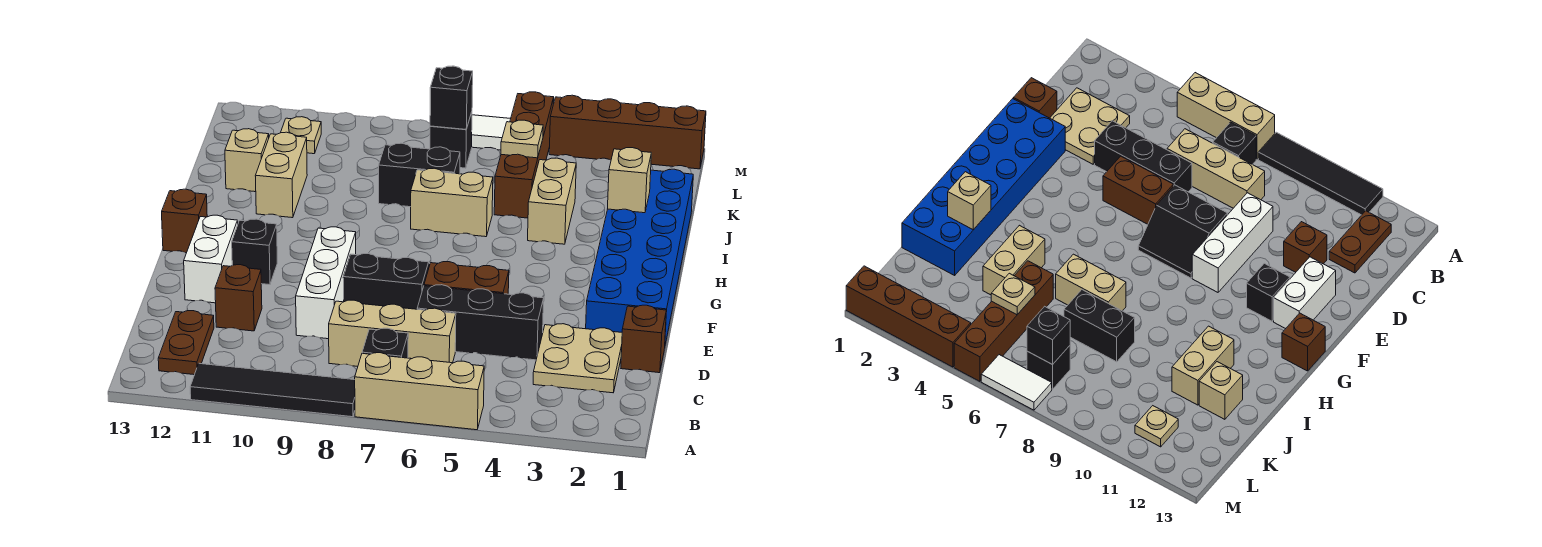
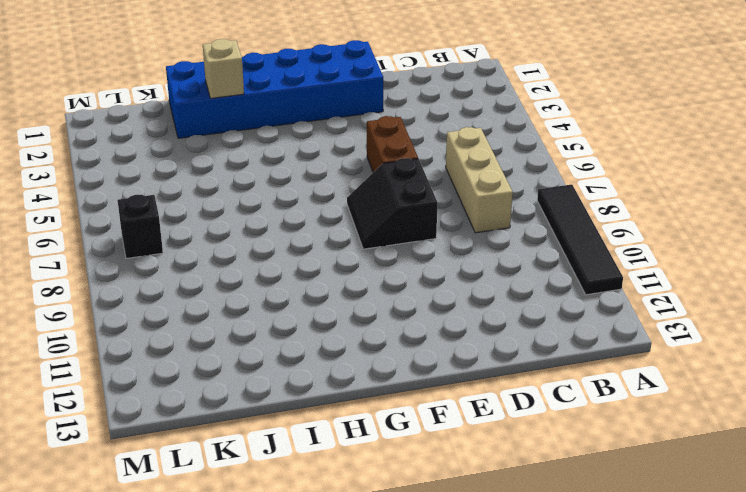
none -> tan brick A5:A7 level 1
none -> black brick B7 level 1
none -> brown plate B12:C12 level 1

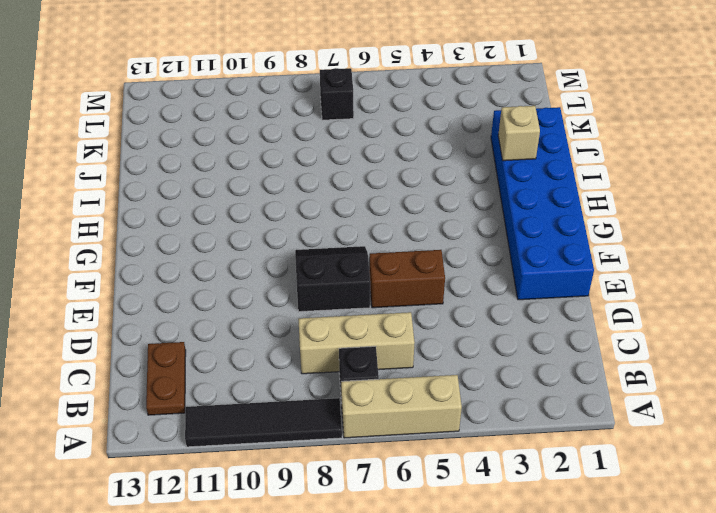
none -> tan plate C2:D3 level 1
none -> brown brick D1 level 1
none -> black brick D4:D6 level 1

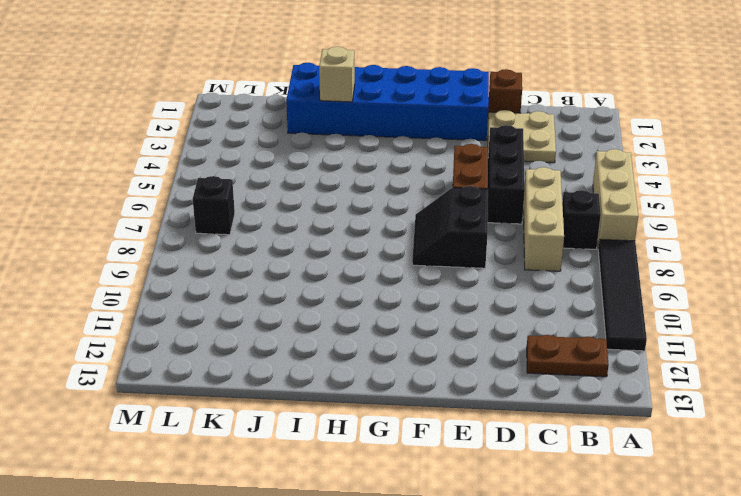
none -> white brick D9:F9 level 1
none -> brown brick D11 level 1
none -> white brick E12:F12 level 1

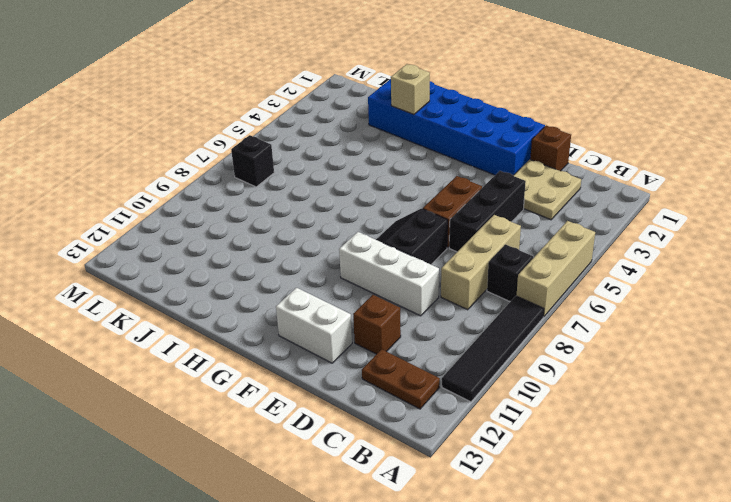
none -> black brick F11 level 1
none -> brown brick G13 level 1
none -> tan brick I4:J4 level 1

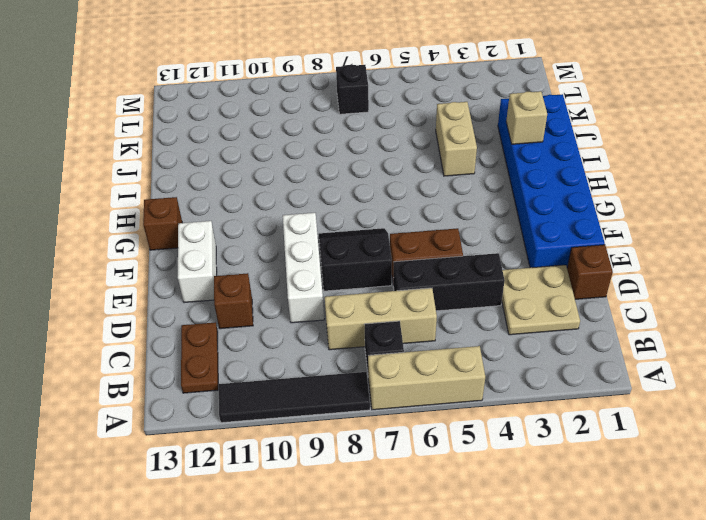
none -> black brick F11 level 1
none -> tan brick I6:I7 level 1
none -> tan brick I11:J11 level 1

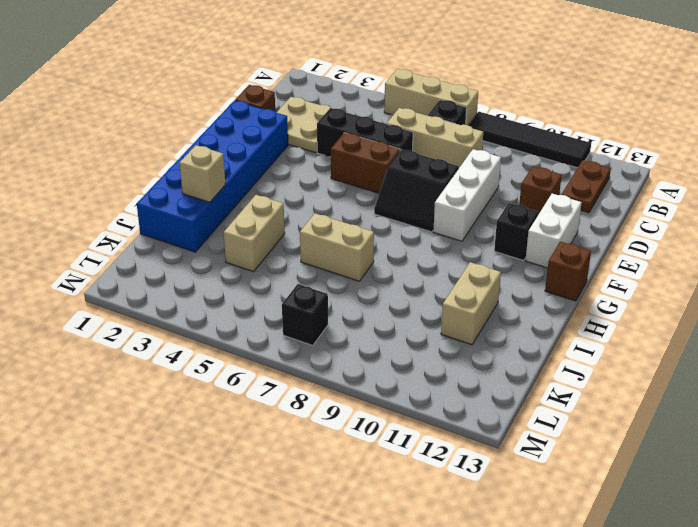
none -> brown brick J5:M5 level 1
none -> black brick J7:J8 level 1
none -> tan brick J12 level 1

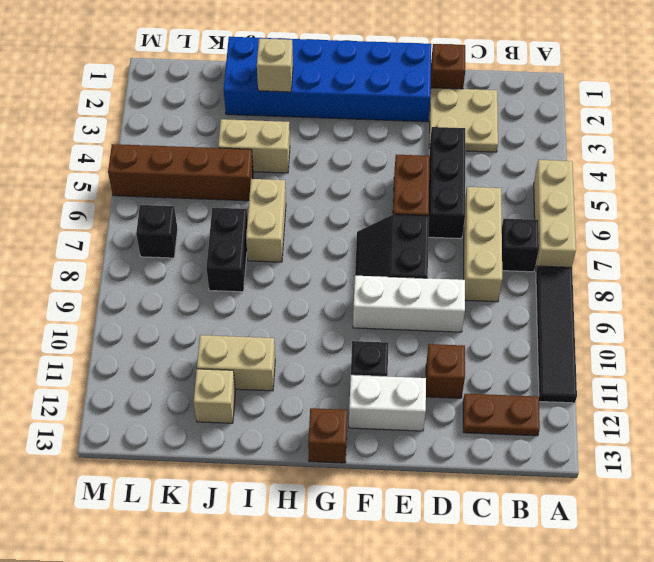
none -> tan plate L11 level 1
none -> brown brick M1:M4 level 1
none -> white tile M6:M7 level 1

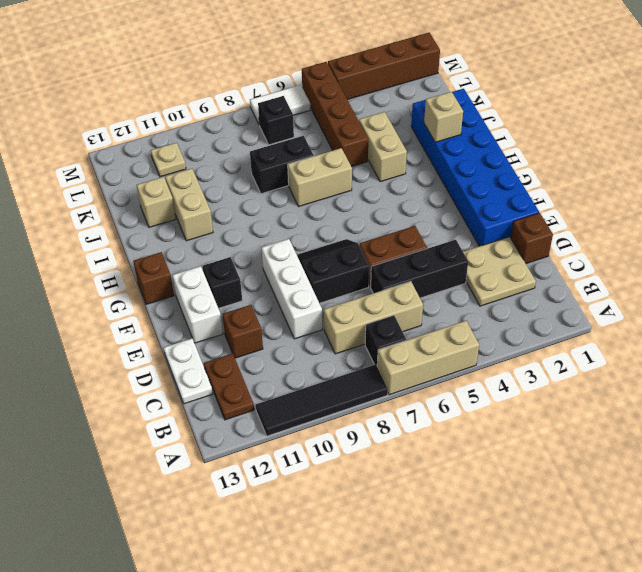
white plate C13:D13 level 1 -> none
none -> tan plate K5 level 2
none -> black brick L7 level 2

